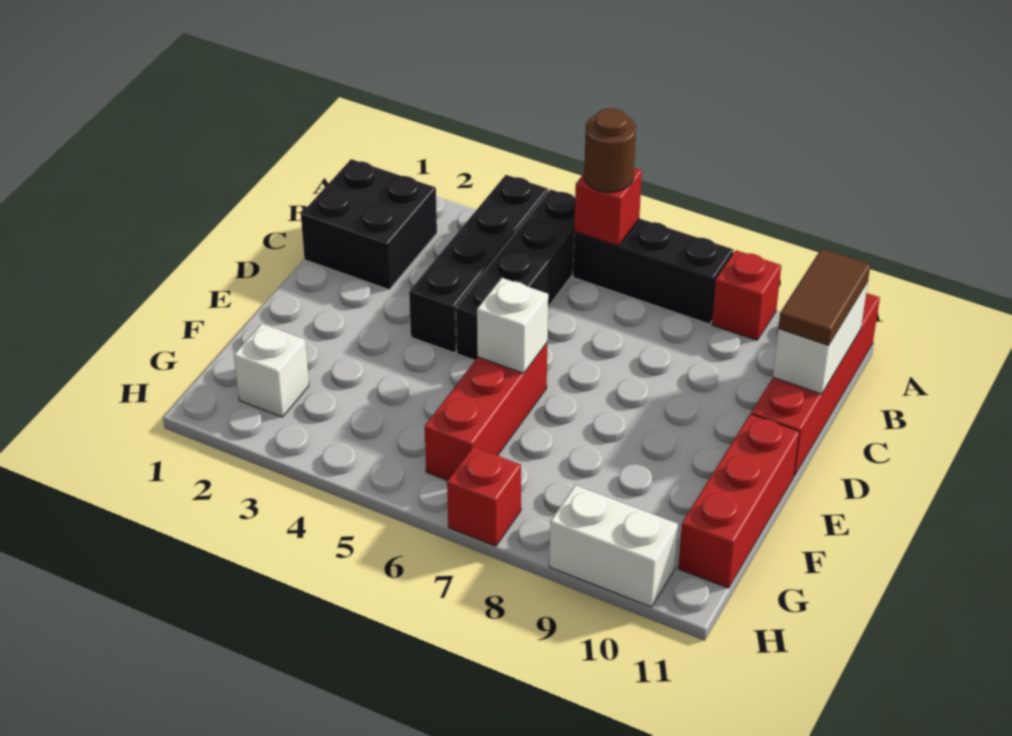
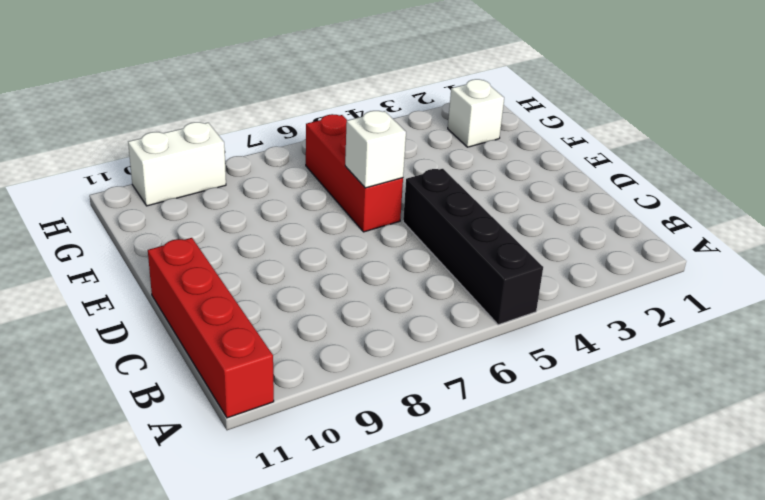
none -> black brick A4:D4 level 1
none -> black brick A6:A8 level 1
none -> red brick A9 level 1

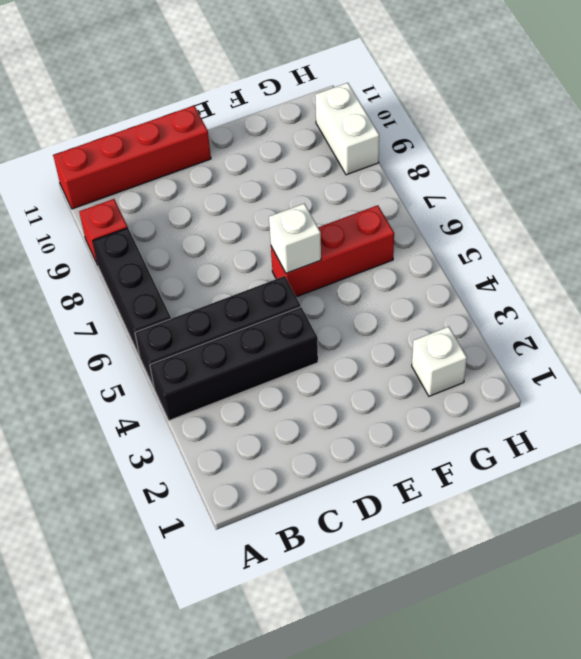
none -> black brick B1:C2 level 1
none -> red brick E11:G11 level 1
none -> red brick H7 level 1

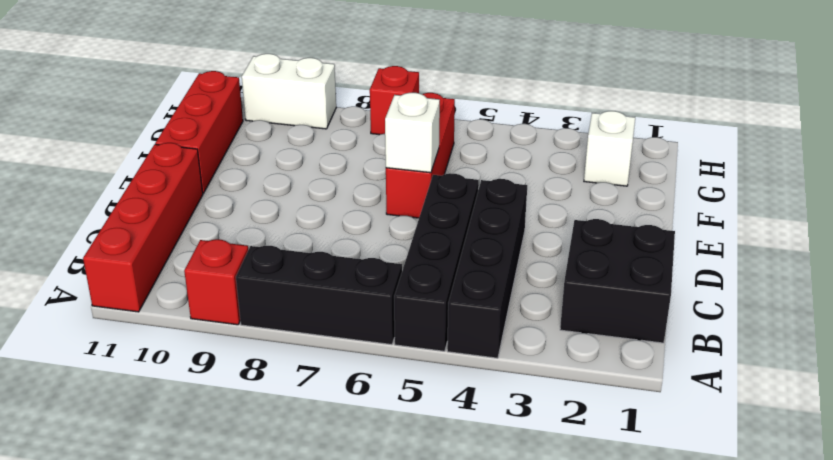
none -> red brick A6 level 2
none -> white brick B11:C11 level 2
none -> brown round brick A6 level 3

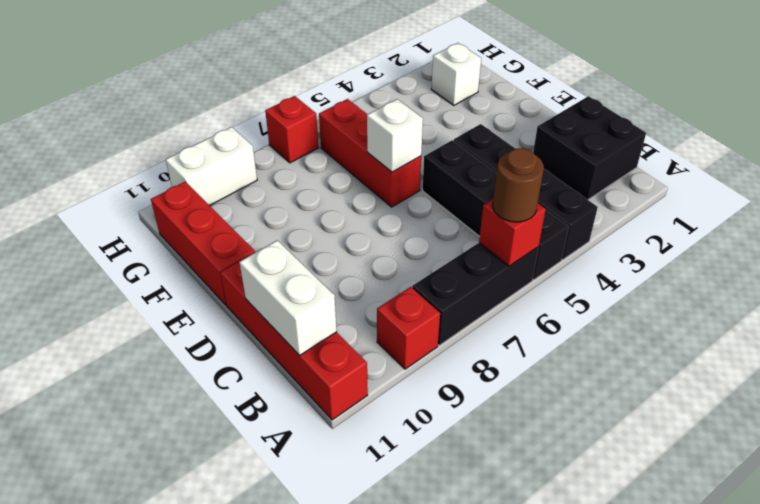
none -> brown tile B11:C11 level 3

